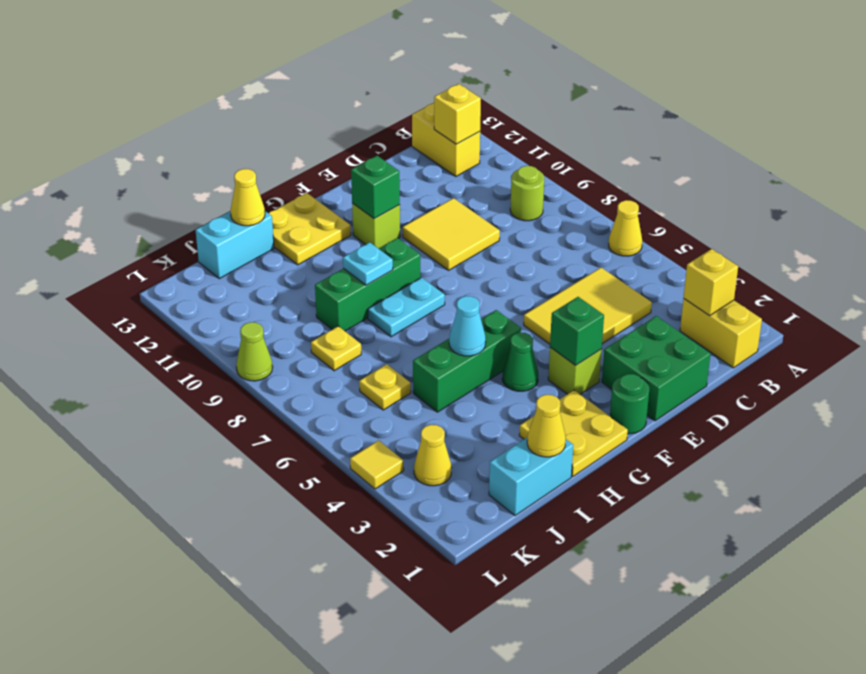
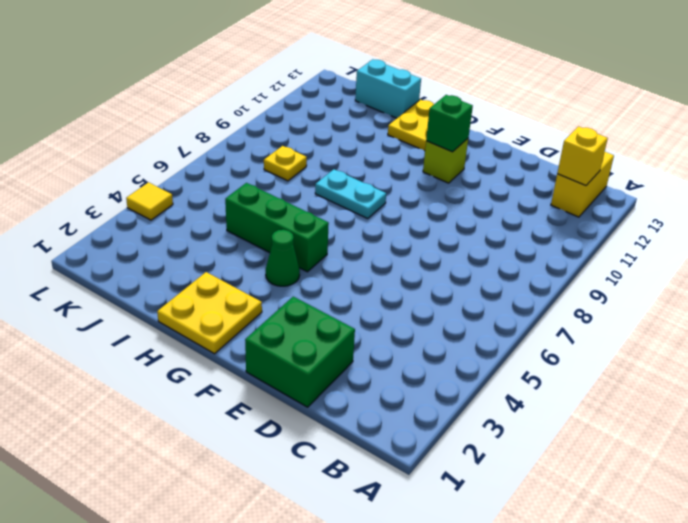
none -> yellow cone A6 level 1
none -> yellow brick B1:B2 level 1
none -> lime round brick B9 level 1
none -> yellow tile C4:E5 level 1

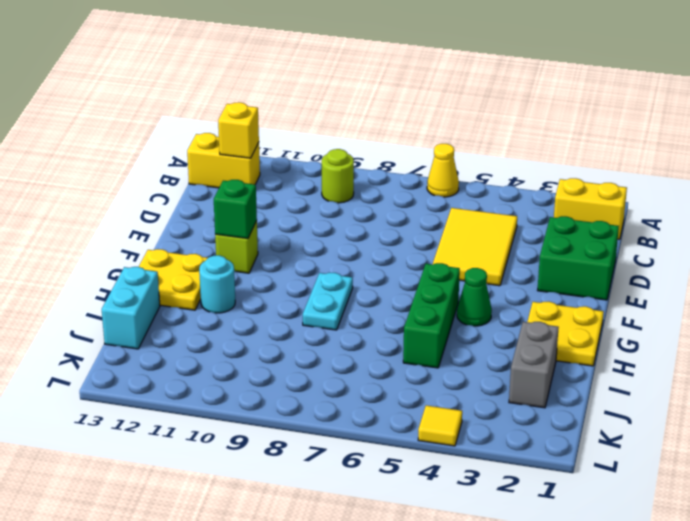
cyan round brick H11 level 1 -> none
grey brick I2:J2 level 1 -> none
none -> yellow tile D9:E10 level 1
none -> green round brick F1 level 1
none -> lime brick F3 level 1
none -> green brick G9:I9 level 1

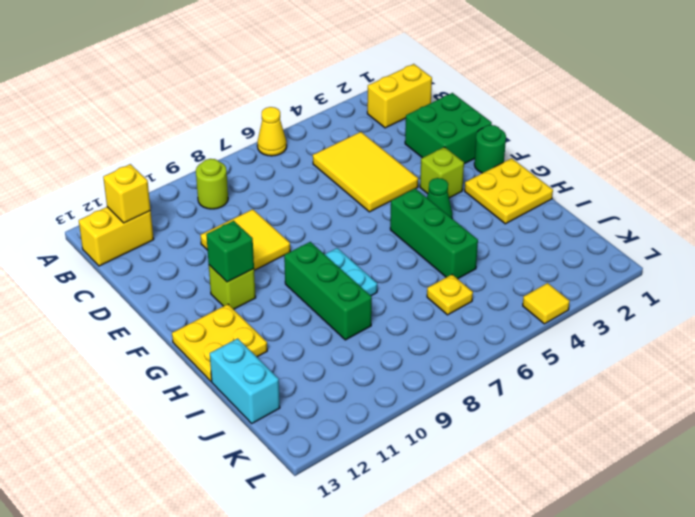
none -> cyan brick I1:J1 level 1
none -> yellow plate J8 level 1
none -> yellow cone K3 level 1
none -> lime cone L9 level 1

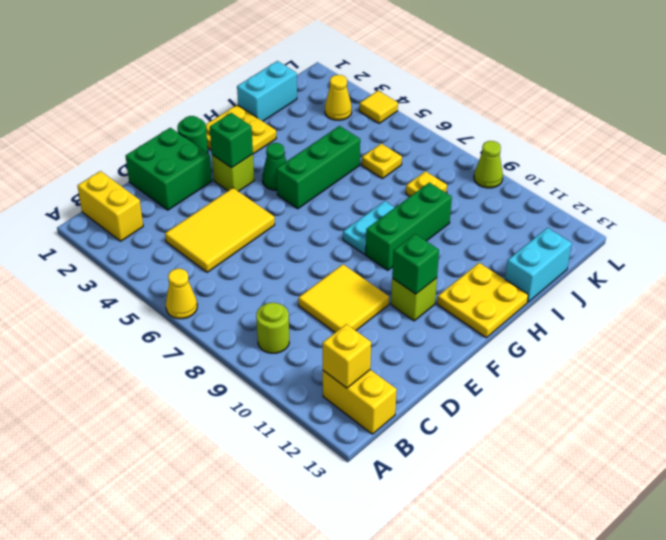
none -> yellow brick B2 level 2
none -> cyan cone H5 level 2
none -> cyan plate H9 level 2
none -> yellow cone I1 level 2

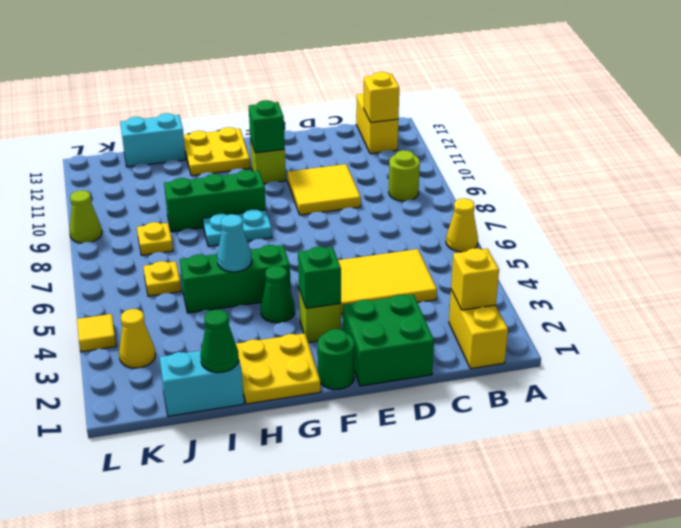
green cone I1 level 2 -> yellow cone I1 level 2
none -> cyan plate H9 level 2
none -> yellow cone I13 level 2

